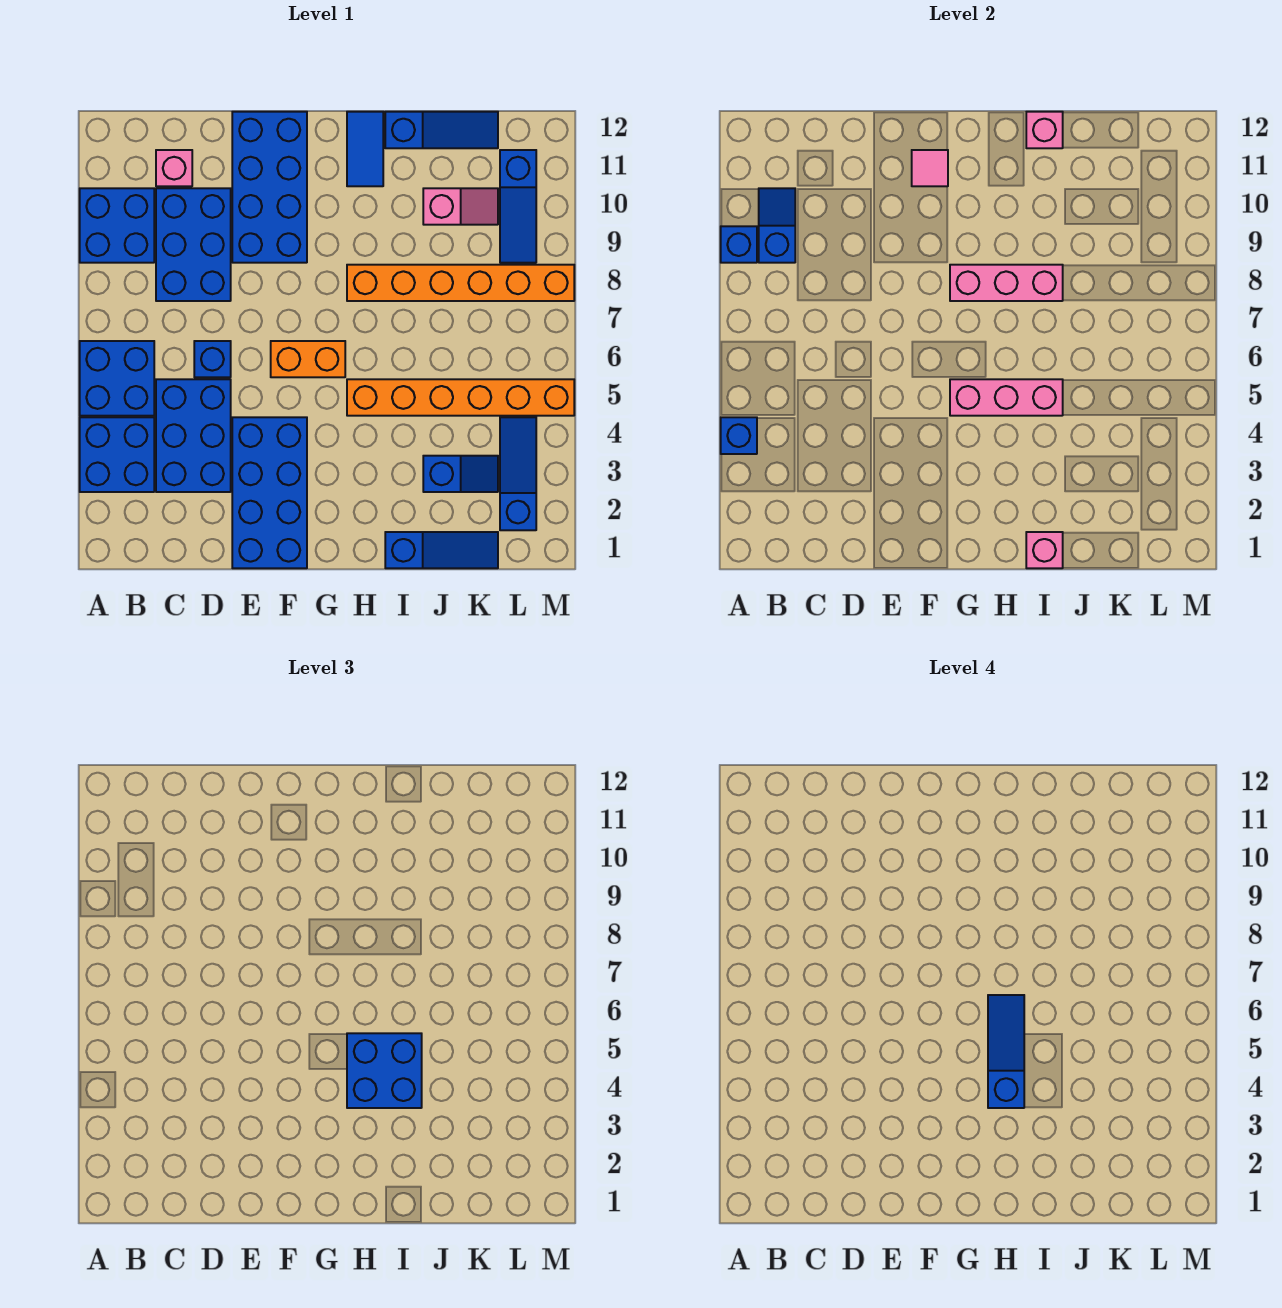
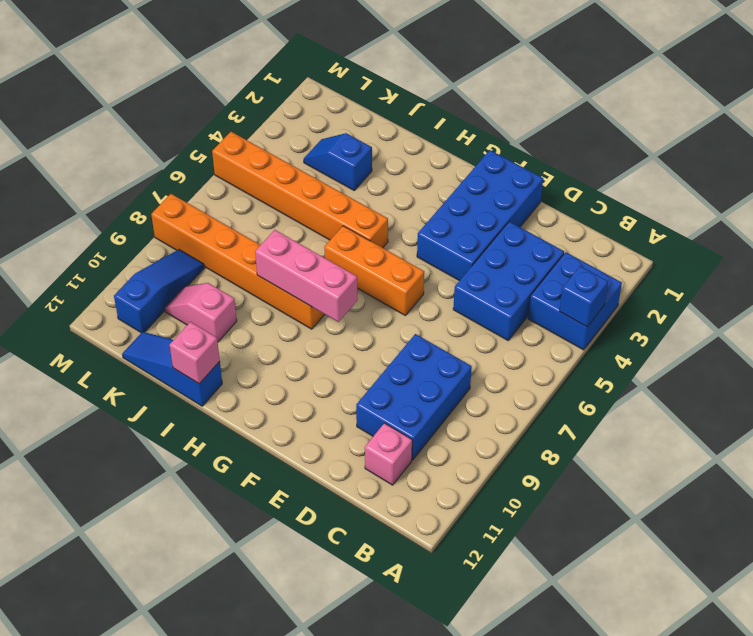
orange brick F6:H6 level 1 -> orange brick F6:G6 level 1
none -> blue brick A5:B6 level 1
none -> blue brick A9:B10 level 1
none -> blue brick D6 level 1

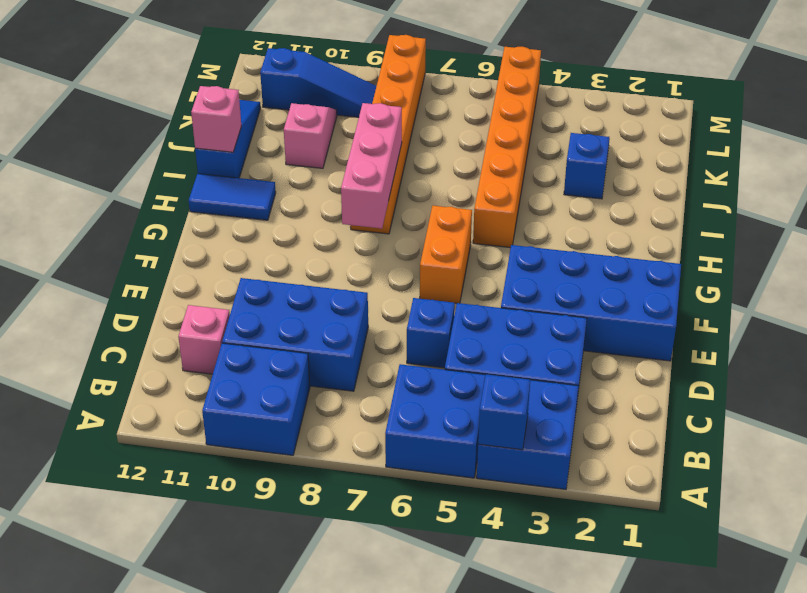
none -> blue brick E9:F12 level 1
none -> blue slope I1:K1 level 1 top I
none -> blue slope L2:L4 level 1 top 2

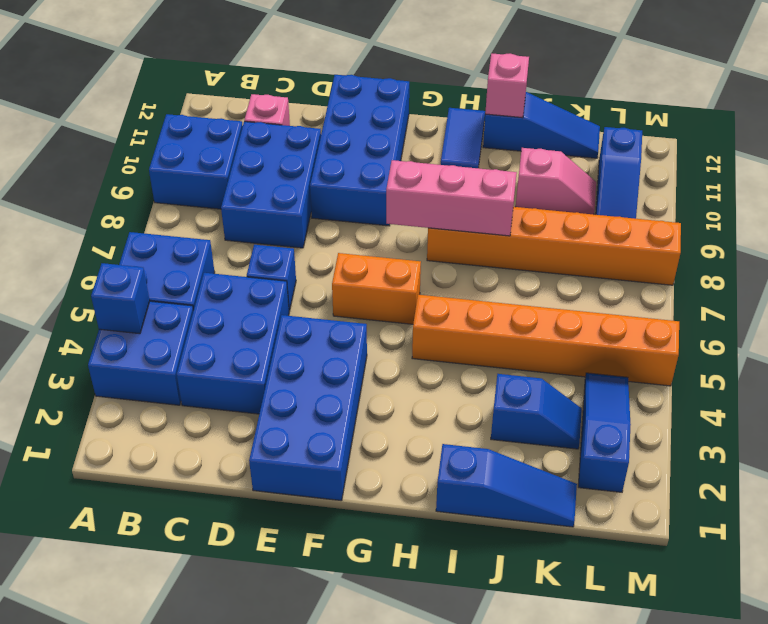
none -> blue brick A9 level 2
none -> blue slope B9:B10 level 2 top 9
none -> pink tile F11 level 2

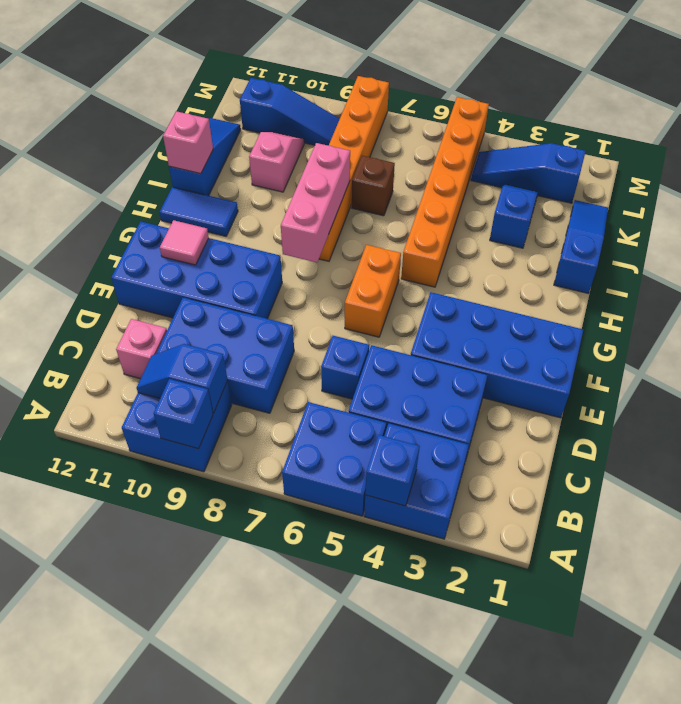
brown brick J7 level 1 -> none
none -> pink brick G5:I5 level 2
none -> pink brick I1 level 2
none -> blue brick H4:I5 level 3

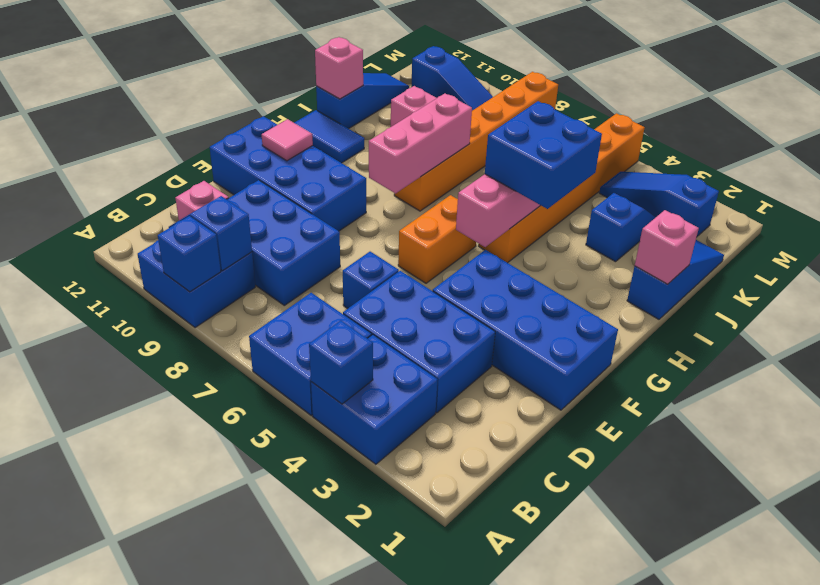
none -> blue slope H4:H6 level 4 top 4

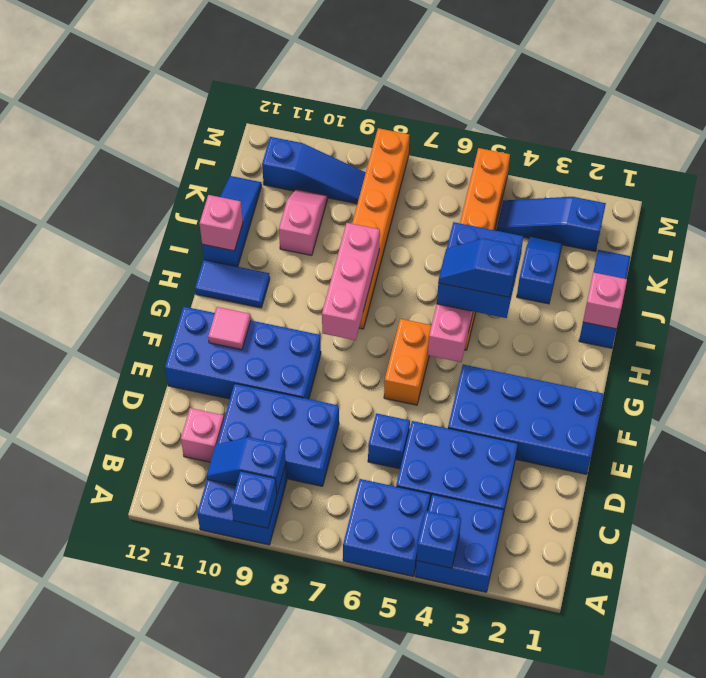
blue slope H4:H5 level 4 top 4 -> blue slope H4:H6 level 4 top 4

